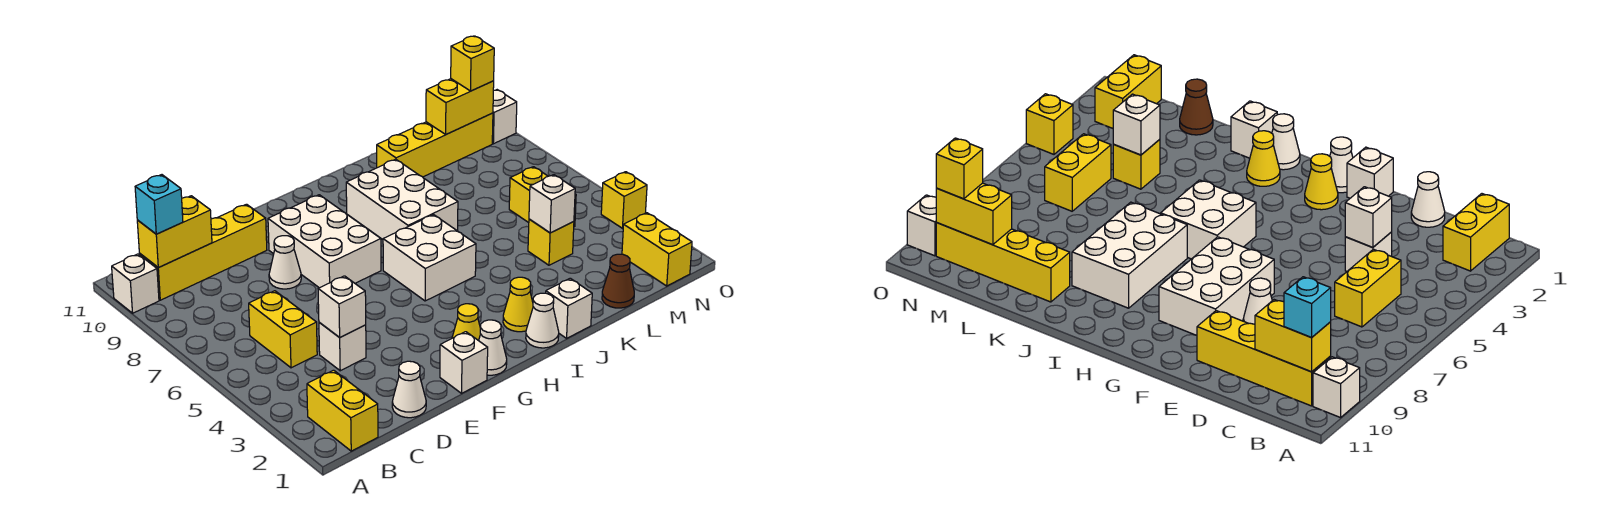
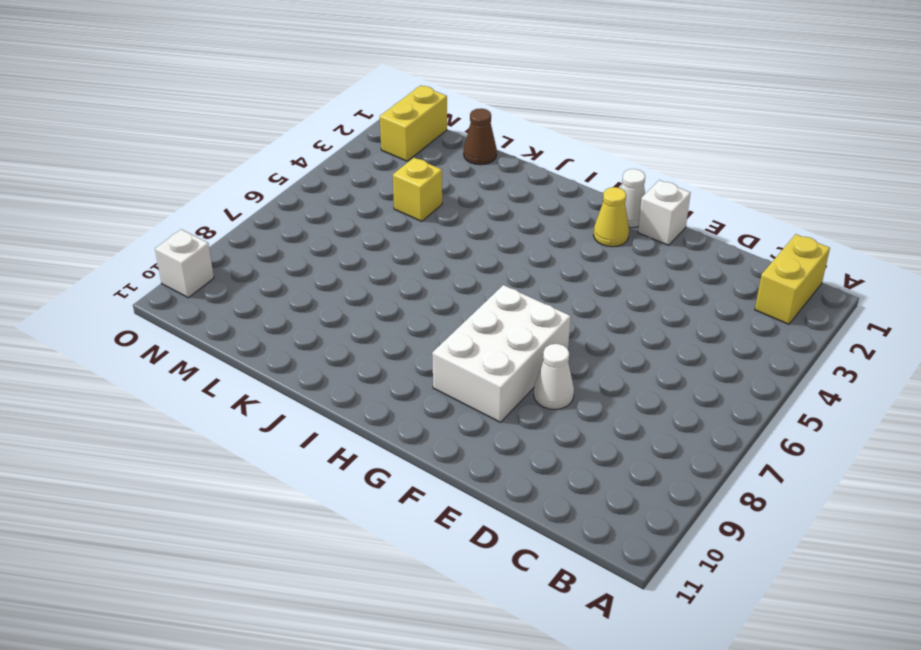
none -> white brick A10 level 1
none -> yellow brick B10:E10 level 1
none -> yellow brick C5:C6 level 1

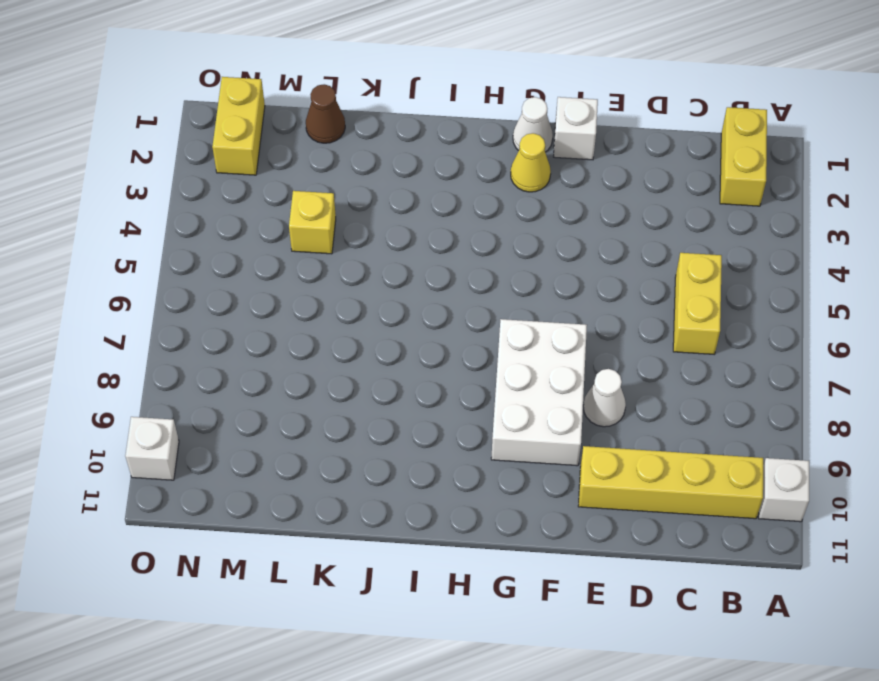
none -> white cone D1 level 1
none -> white brick D4 level 1
none -> white brick H5:I6 level 1

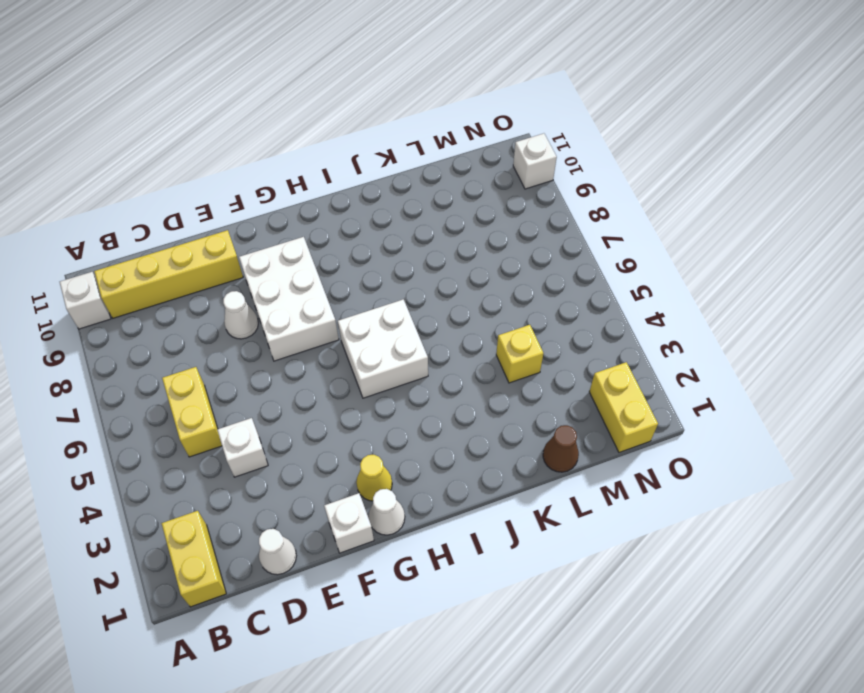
none -> white cone I1 level 1
none -> yellow cone I2 level 1
none -> white brick I7:J9 level 1

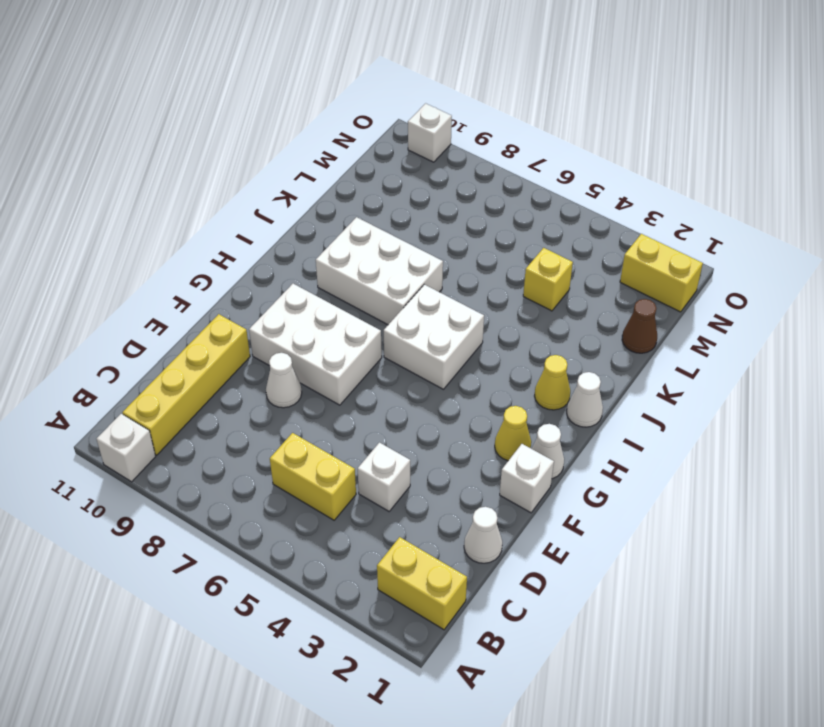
none -> white brick J1 level 1
none -> yellow brick K10:N10 level 1
none -> yellow brick M5:M6 level 1

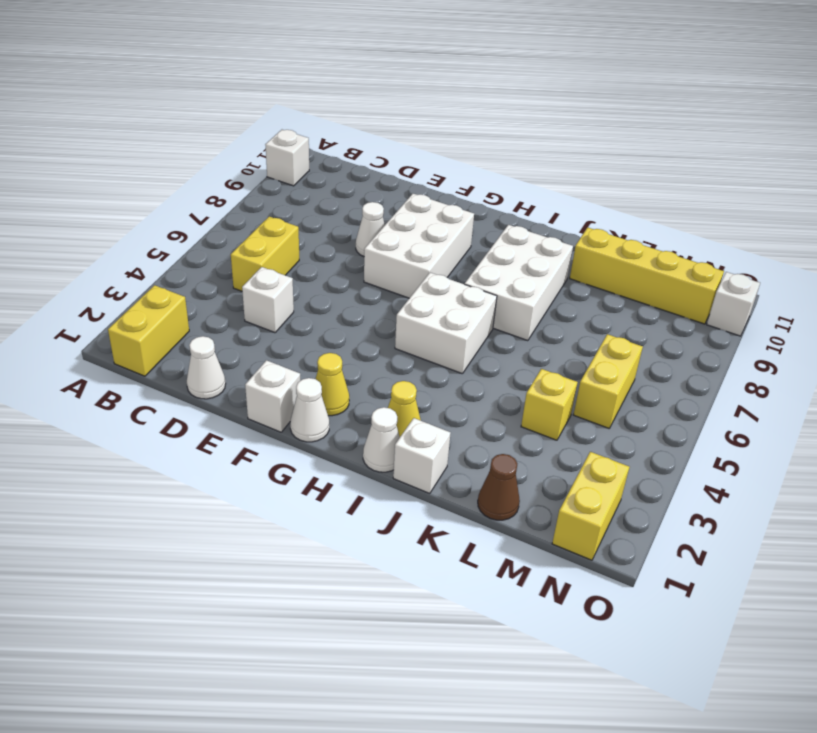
none -> yellow brick B10:E10 level 1
none -> yellow brick O4 level 1
none -> yellow brick B10:C10 level 2

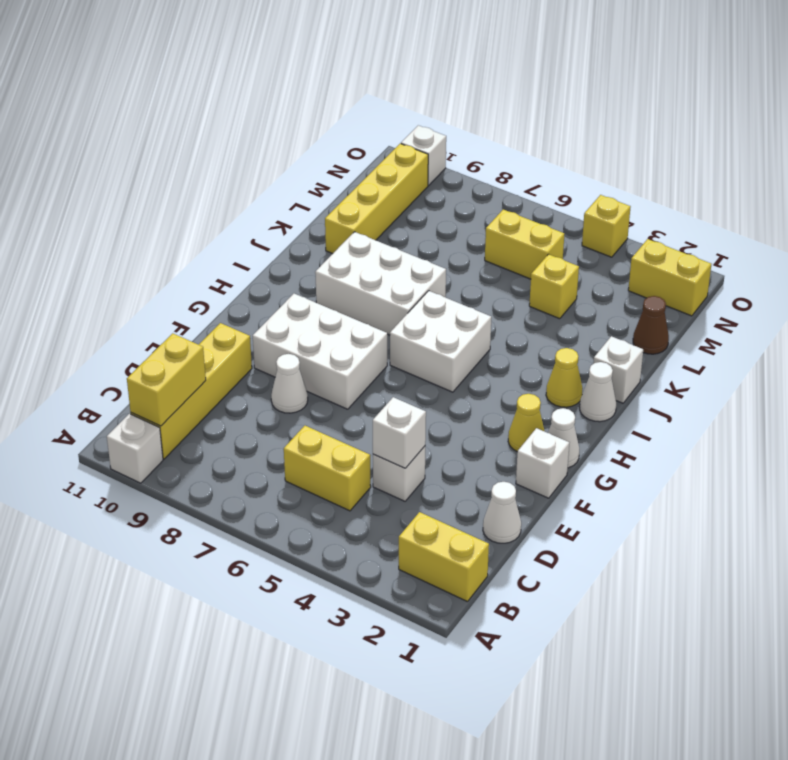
none -> white brick L4 level 2
none -> yellow brick M10:N10 level 2
none -> cyan brick B10 level 3

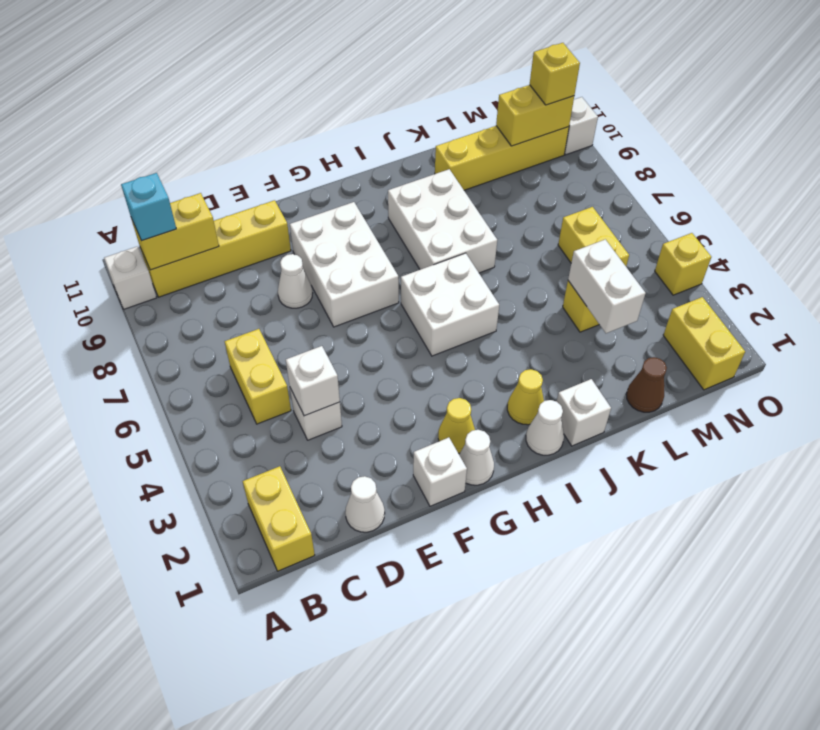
white brick L3:L4 level 2 -> white brick L4 level 2

